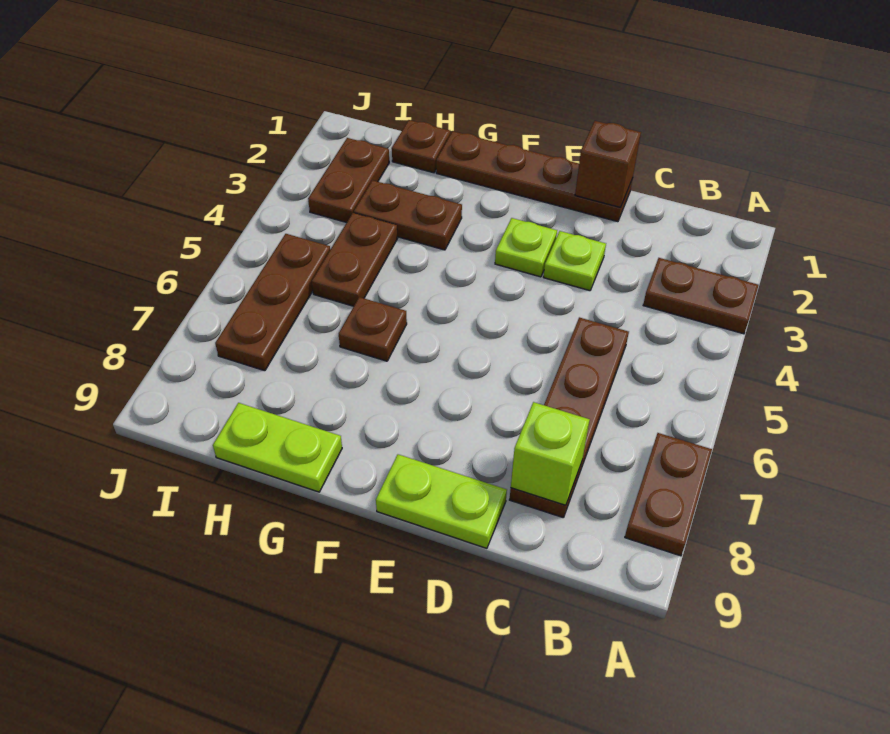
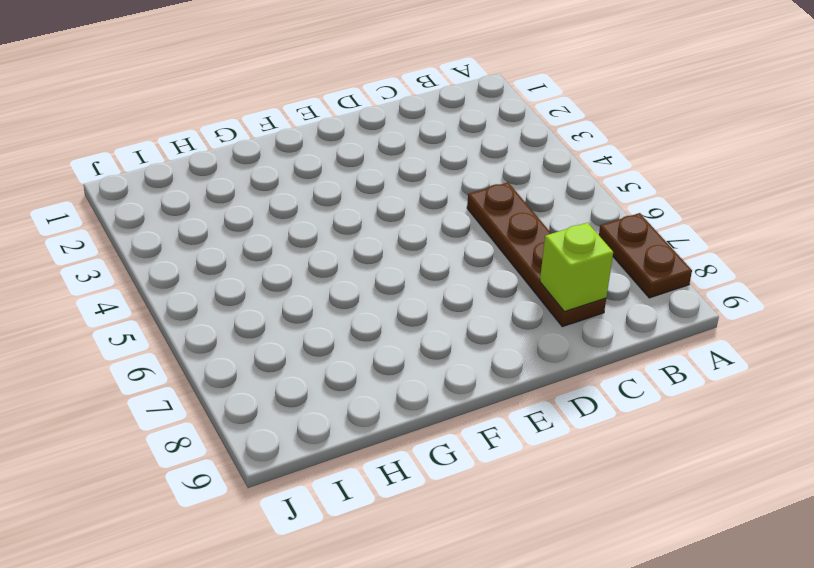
none -> brown plate A3:B3 level 1
none -> brown plate D1:G1 level 1
none -> lime plate D3 level 1

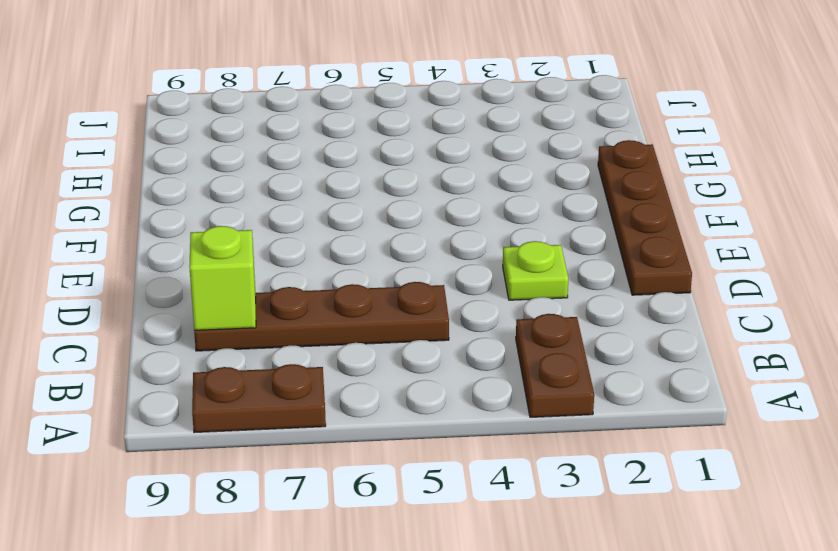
none -> lime plate D9:E9 level 1
none -> lime plate E3 level 1
none -> brown plate G3:H3 level 1

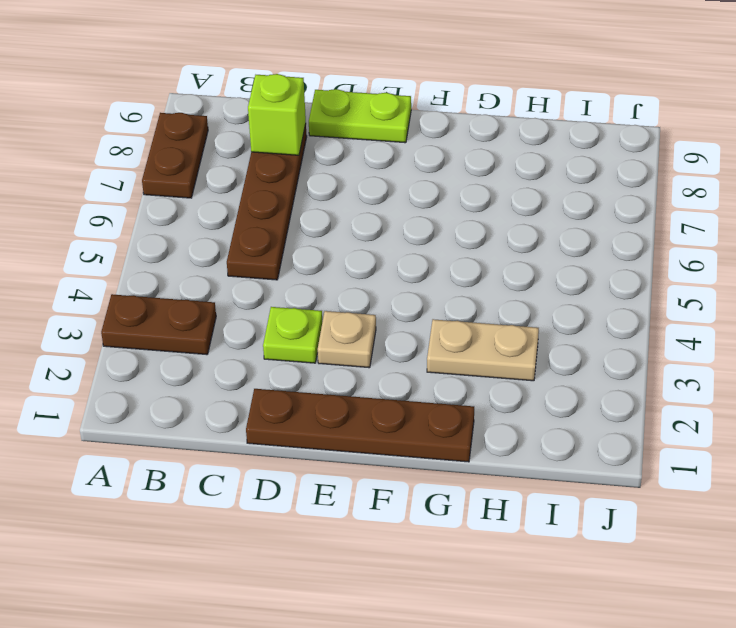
tan plate E3 level 1 -> lime plate E3 level 1
tan plate G3:H3 level 1 -> brown plate G3:H3 level 1
none -> brown plate G6 level 1
none -> lime plate G9:H9 level 1
none -> brown plate H1 level 1

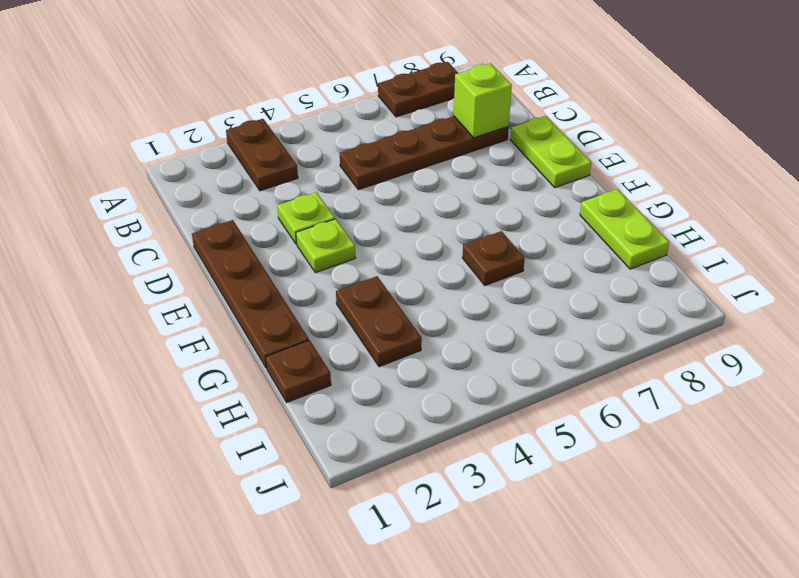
none -> brown plate H4:H5 level 1
none -> brown plate I2:I3 level 1
none -> brown plate I5:I7 level 1

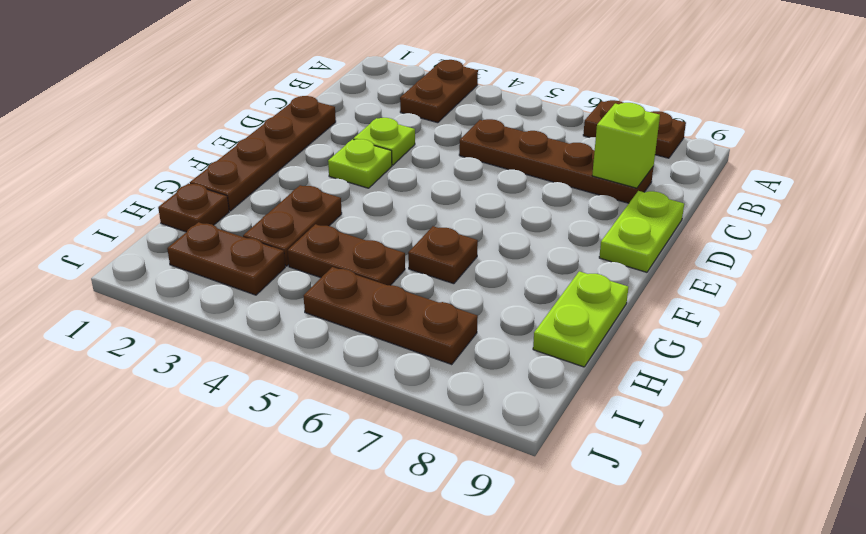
none -> brown brick D1 level 2

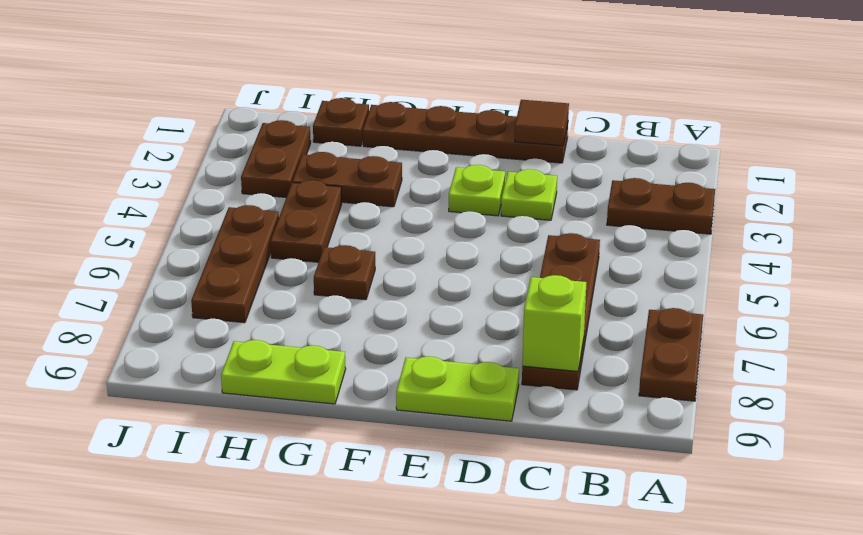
brown tile D1 level 2 -> brown brick D1 level 2

